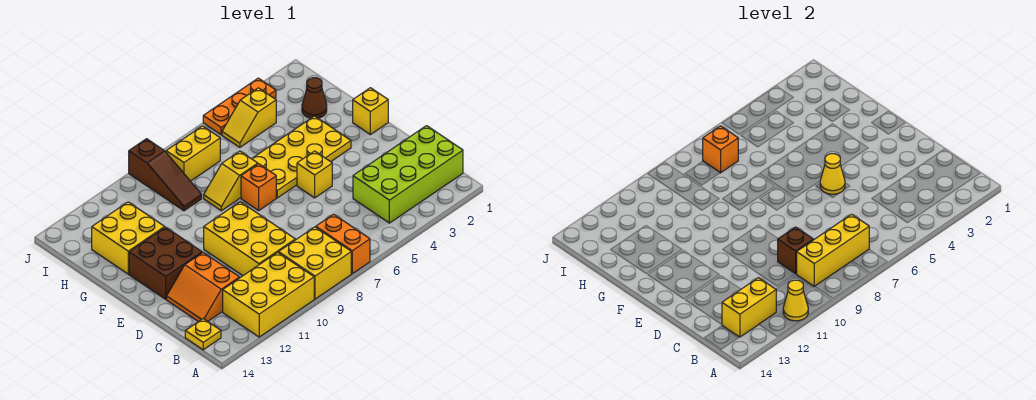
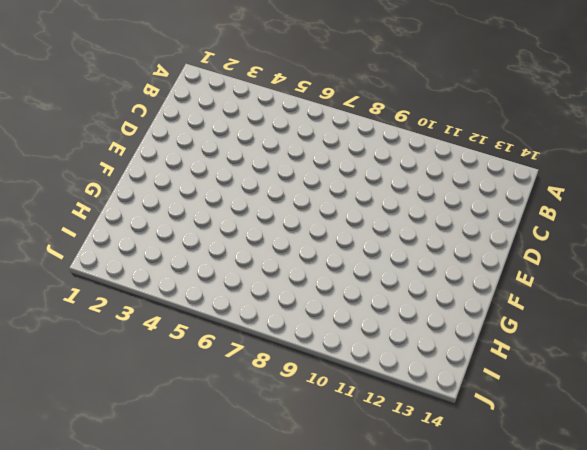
none -> orange brick A7:B7 level 1
none -> yellow brick A8:B9 level 1
none -> yellow brick A10:B12 level 1

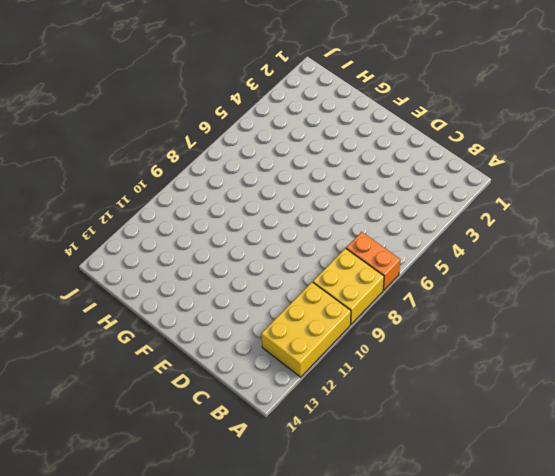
none -> lime brick B1:C4 level 1
none -> yellow plate B14 level 1
none -> yellow brick C9:E10 level 1

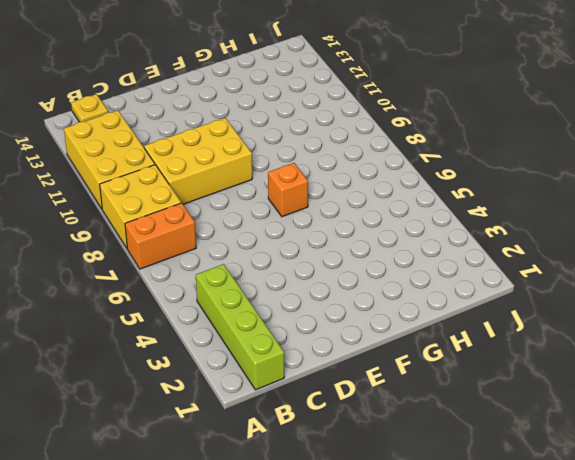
lime brick B1:B4 level 1 -> lime brick B1:C4 level 1
none -> orange slope C12:D13 level 1 top 12
none -> yellow brick E5 level 1
none -> brown brick E12:F13 level 1

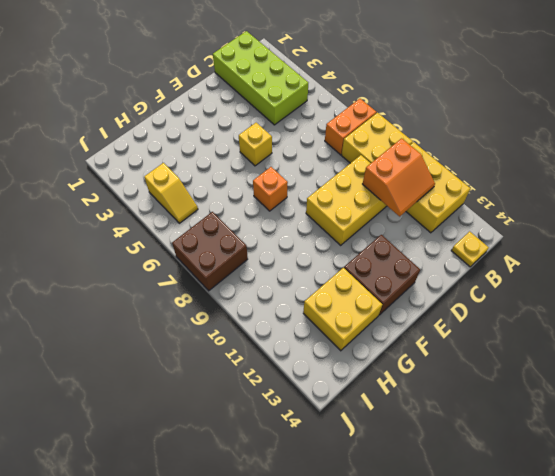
orange slope B10:C11 level 2 top 10 -> orange slope C12:D13 level 1 top 12
brown brick I7:J8 level 1 -> yellow brick I7:I8 level 1
none -> yellow brick F1 level 1
none -> yellow plate F3:G6 level 1
none -> yellow slope G7:G8 level 1 top 7

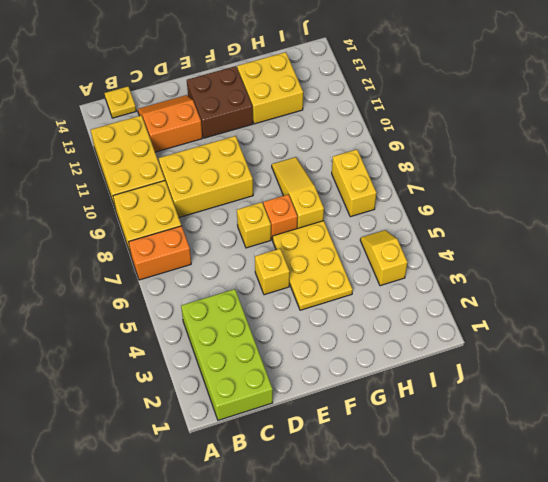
yellow brick E7 level 1 -> yellow brick F1 level 1
yellow plate F4:G6 level 1 -> yellow plate F3:G6 level 1
yellow slope G7:G9 level 1 top 7 -> yellow slope G7:G8 level 1 top 7
none -> brown cone H2 level 1
none -> brown slope H9:J9 level 1 top J
none -> orange plate J3:J5 level 1

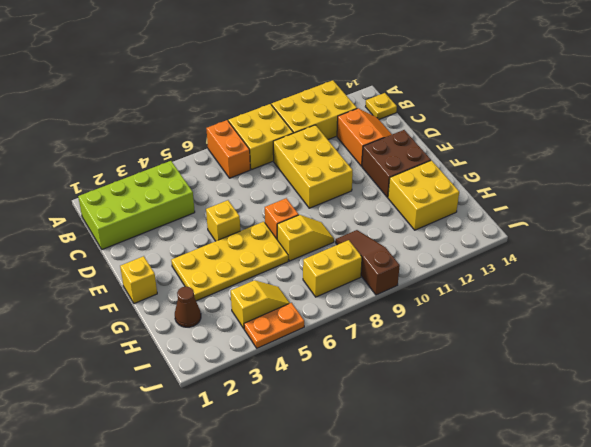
orange plate J4:J5 level 1 -> orange plate J3:J5 level 1
none -> yellow cone A11 level 2
none -> yellow brick B7:B9 level 2
none -> yellow brick B12:B13 level 2

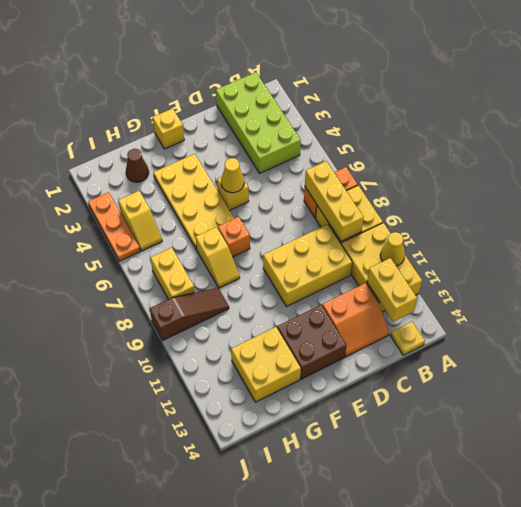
none -> brown brick C9 level 2
none -> orange brick I7 level 2

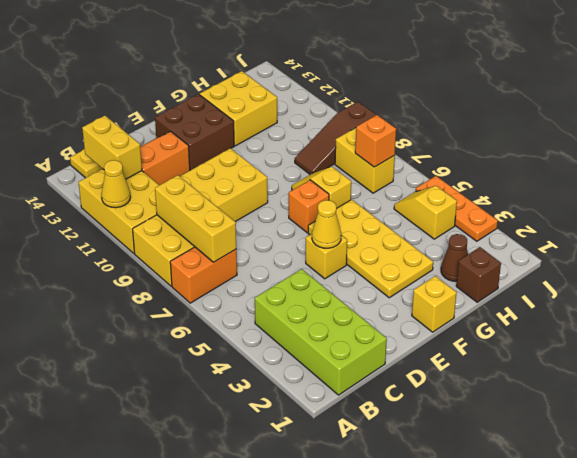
brown brick H1 level 1 -> brown brick C9 level 2

